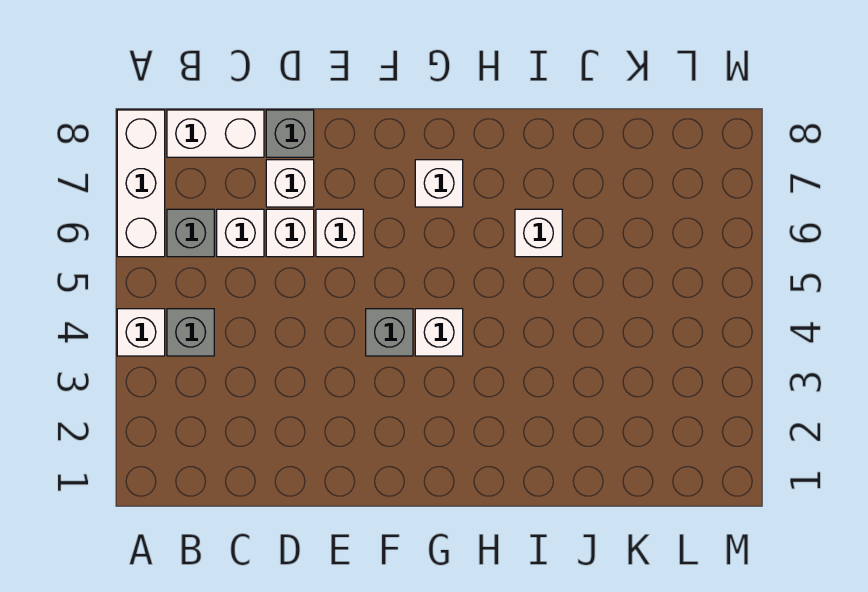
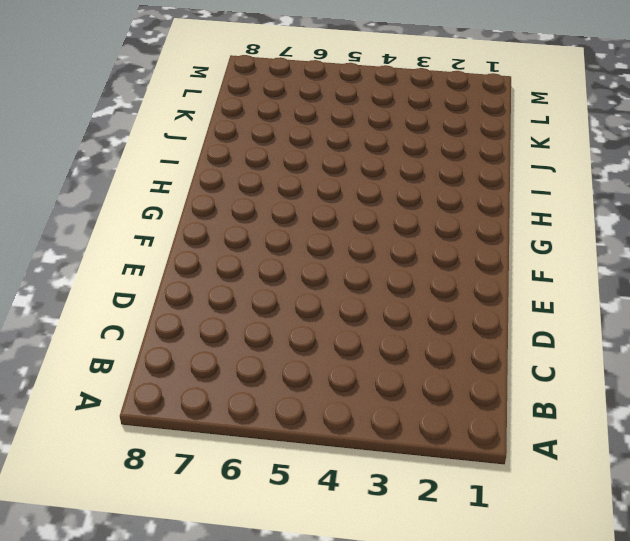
none -> white brick A4 level 1
none -> white brick A6:A8 level 1
none -> grey brick B4 level 1

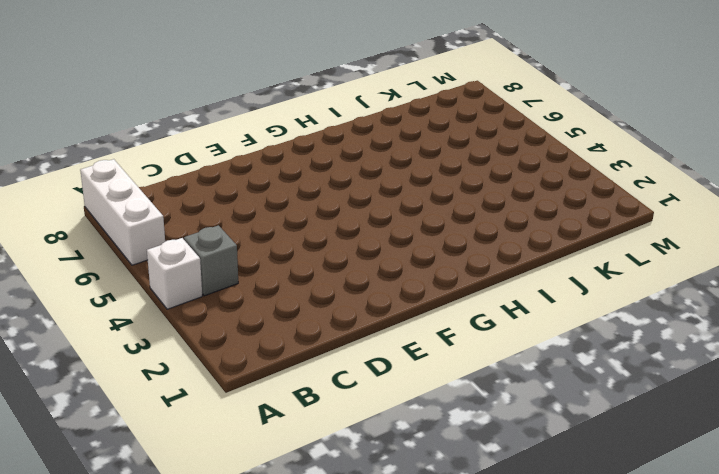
none -> grey brick B6 level 1
none -> white brick B8:C8 level 1
none -> white brick C6 level 1

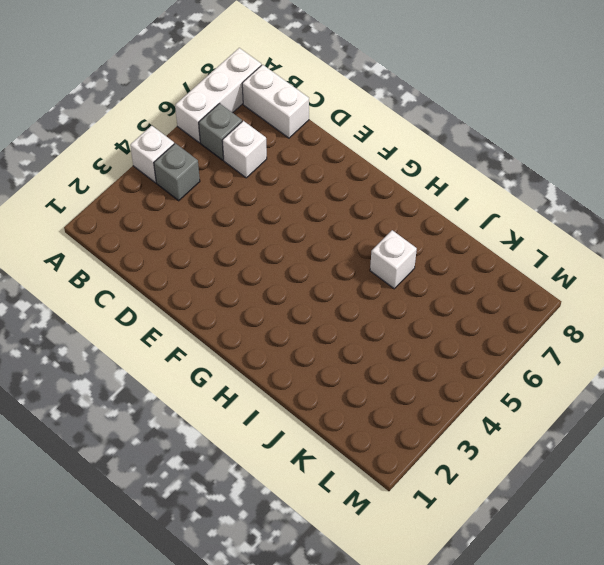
none -> white brick D6 level 1
none -> white brick D7 level 1
none -> grey brick D8 level 1

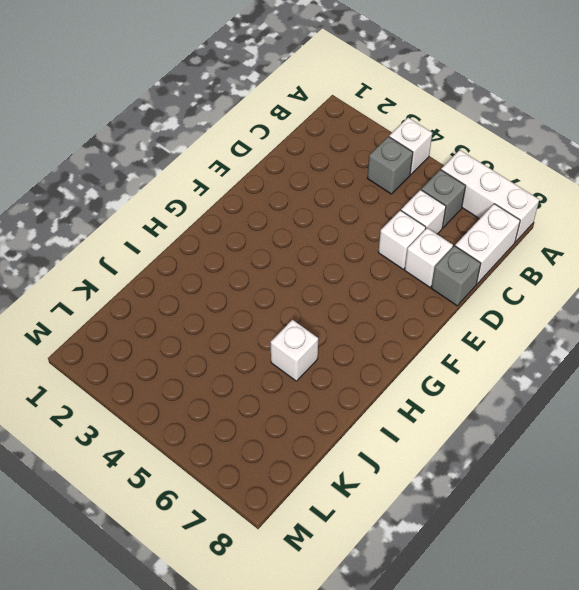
none -> white brick E6 level 1
none -> grey brick F4 level 1
none -> white brick G4 level 1

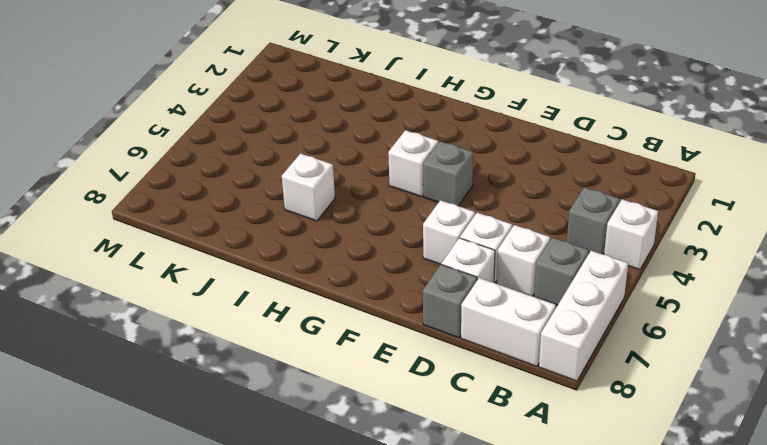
none -> white brick G7 level 1

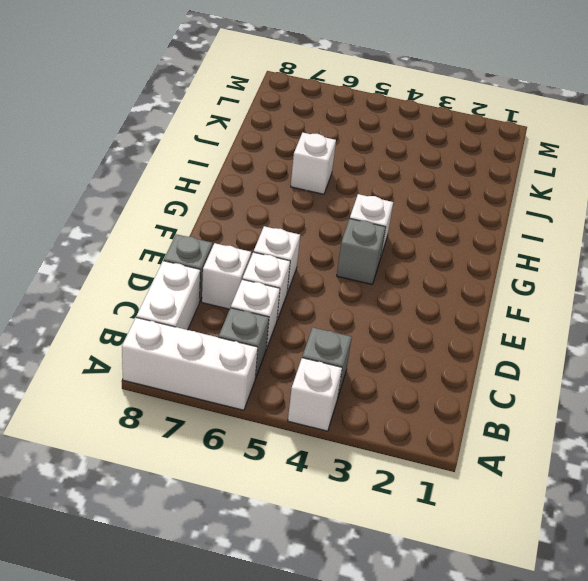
none -> white brick G7 level 1

